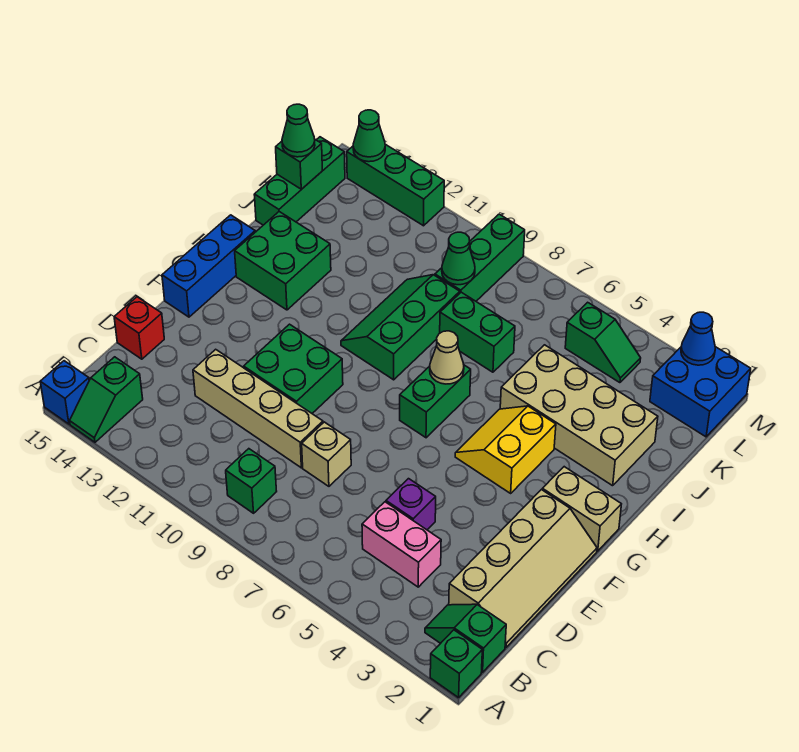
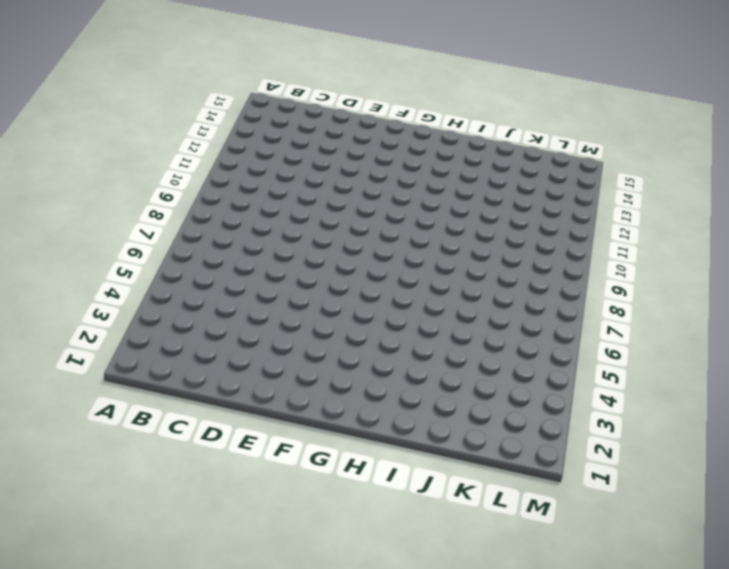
none -> green brick A1 level 1
none -> green slope A14:B14 level 1 top B
none -> blue brick A15 level 1
none -> green slope B1:B2 level 1 top 1

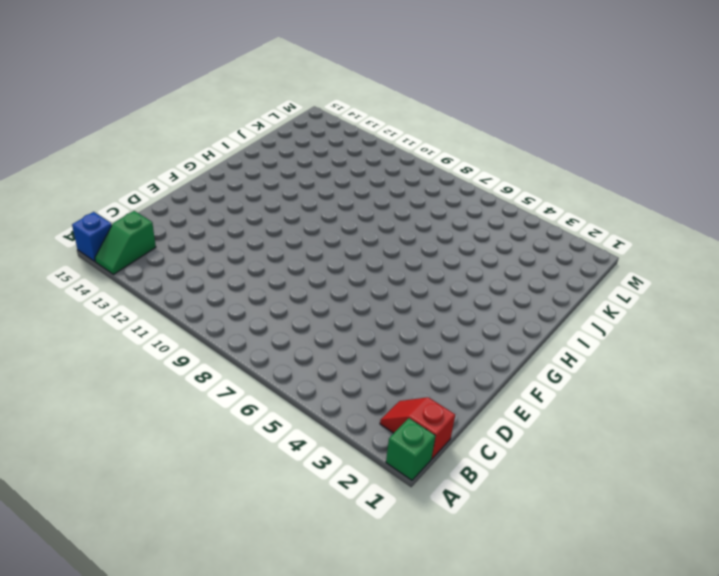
red slope B1:B2 level 1 top 1 -> green slope B1:B2 level 1 top 1
none -> green brick B9 level 1
none -> tan slope C1:F2 level 1 top 2
none -> pink brick C4:C5 level 1
none -> purple brick D5 level 1

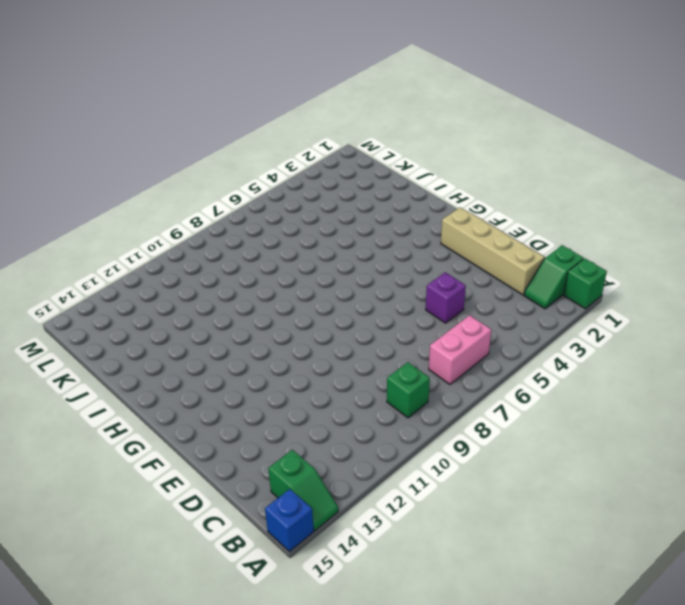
pink brick B6:B7 level 1 -> pink brick C4:C5 level 1
none -> tan brick D8 level 1
none -> tan brick D9:D12 level 1
none -> red brick D15 level 1
none -> green brick E10:F11 level 1

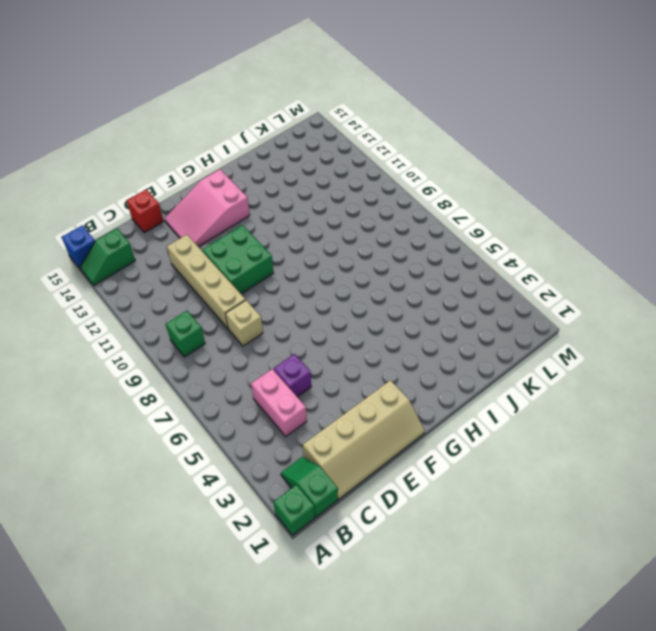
pink slope E13:G14 level 1 top G -> none
none -> blue brick F15:H15 level 1
none -> tan brick G1:G2 level 1
none -> yellow slope G4:H5 level 1 top 4
none -> green brick G7:H7 level 1

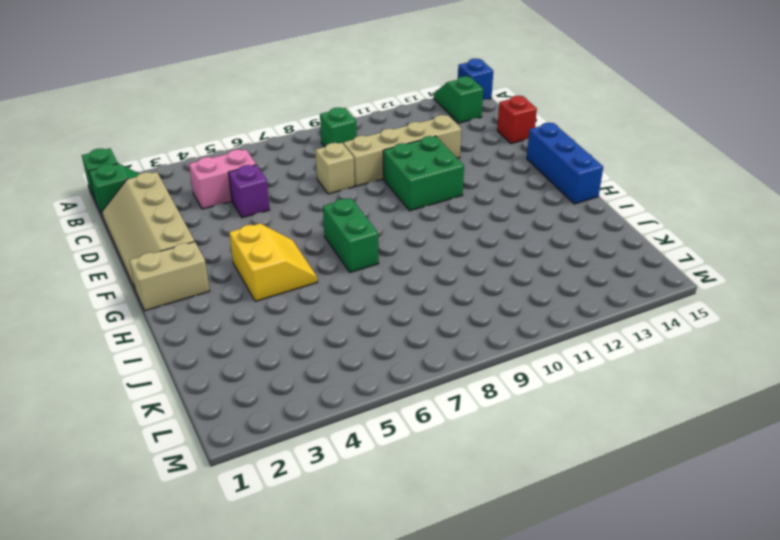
none -> green slope H9:J10 level 1 top 9
none -> green brick H13:I14 level 1
none -> tan brick I2:J5 level 1
none -> green brick J7:J8 level 1

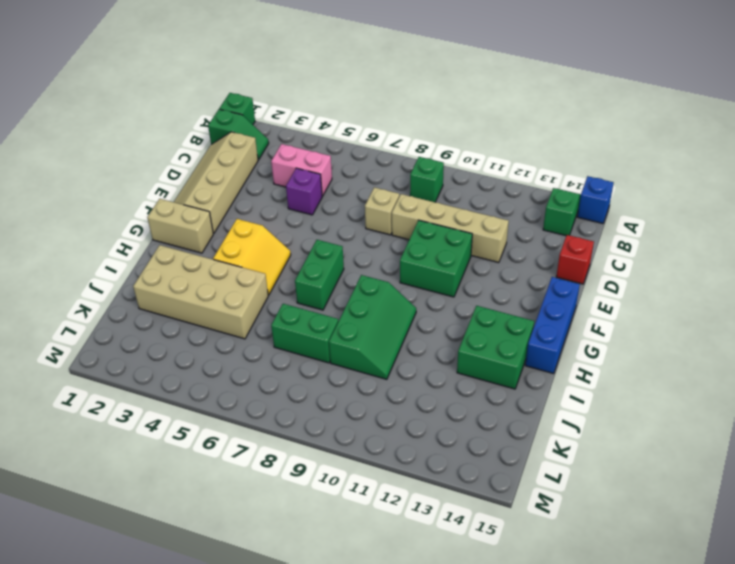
none -> green brick J15:L15 level 1
none -> green brick K9:M9 level 1
none -> blue brick L1:M2 level 1
none -> green slope L4:L5 level 1 top 5

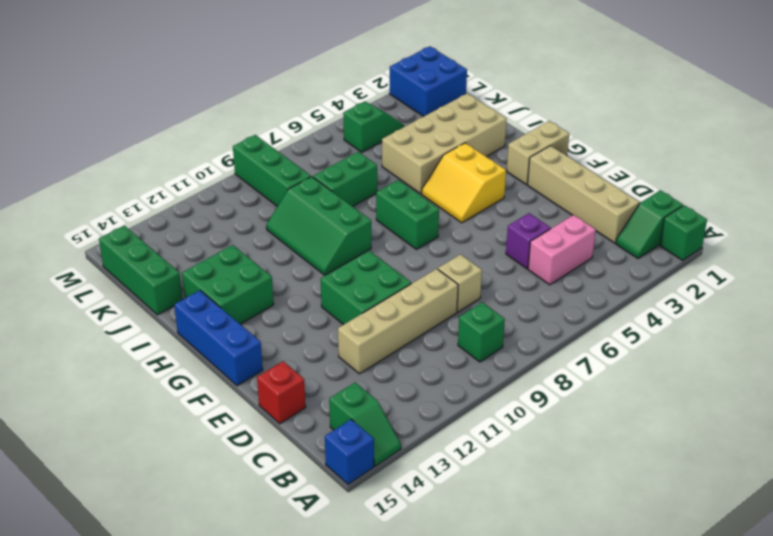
none -> green brick M12:M14 level 1
none -> tan cone H7 level 2
none -> green cone K9 level 2
none -> green brick K15 level 2

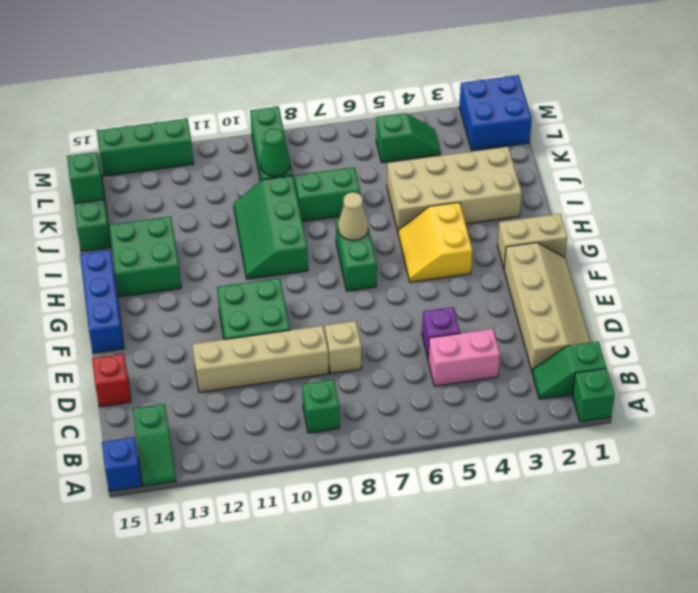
none -> blue cone M2 level 2
none -> green cone M14 level 2
none -> green cone K15 level 3

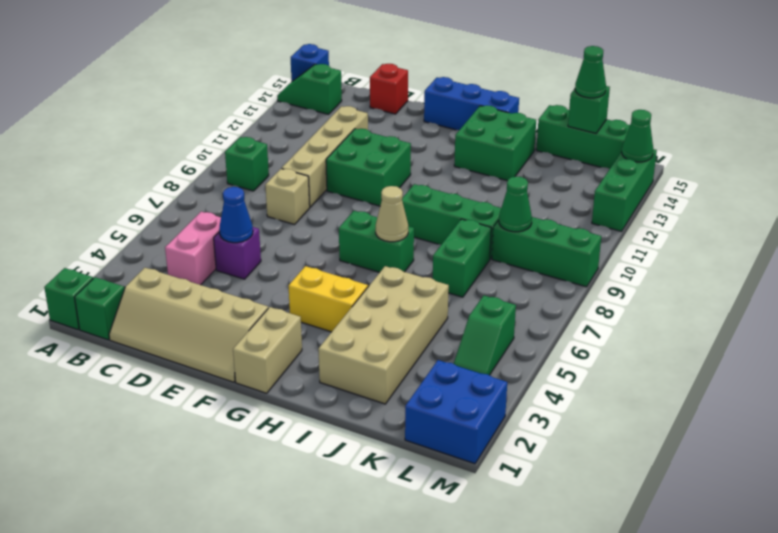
blue cone D5 level 2 -> blue cone M2 level 2

